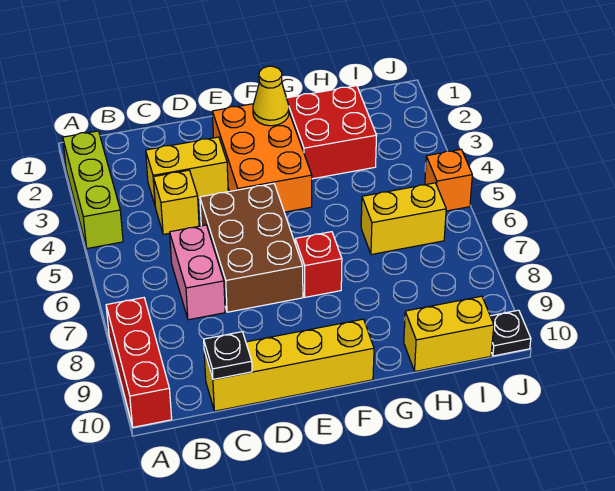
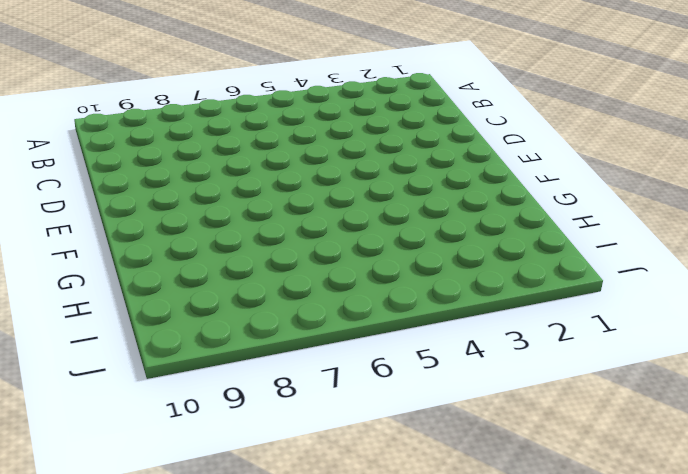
none -> lime brick A2:A4 level 1
none -> red brick A8:A10 level 1
none -> yellow brick C3:D3 level 1

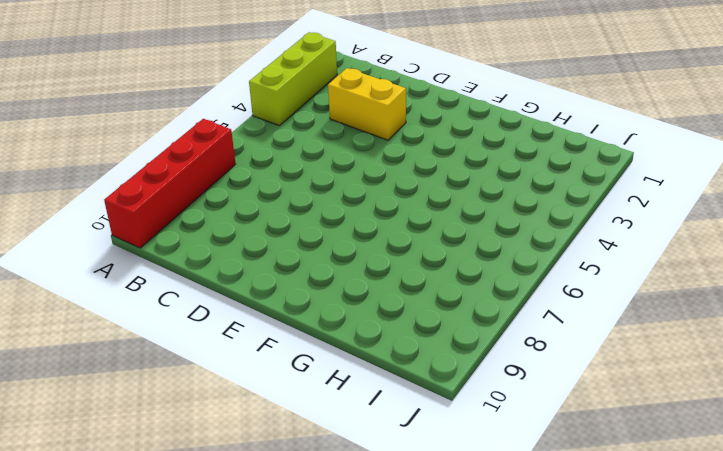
red brick A7:A10 level 1 -> red brick A8:A10 level 1
none -> yellow brick C4 level 1
none -> pink brick C6:C7 level 1
none -> yellow brick C10:F10 level 1

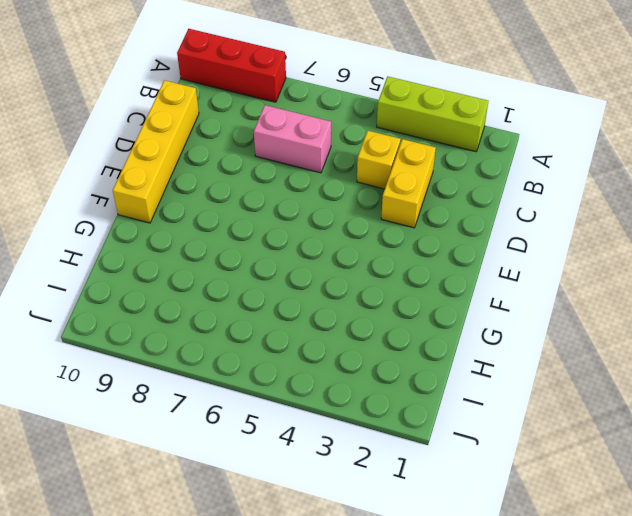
none -> brown brick D5:E7 level 1
none -> orange brick E2:F4 level 1
none -> red brick F7 level 1

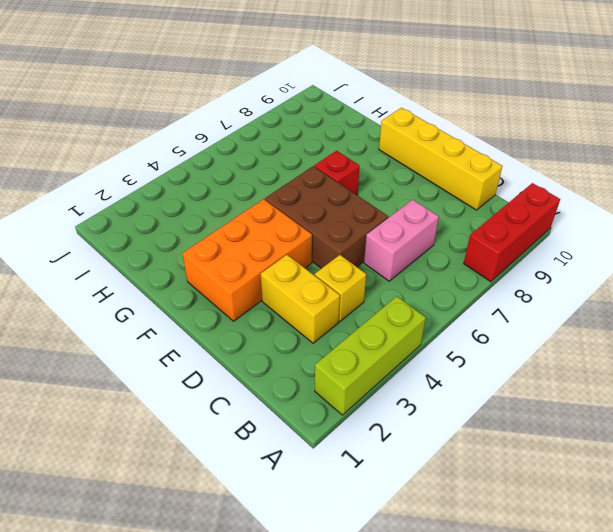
brown brick D5:F6 level 1 -> brown brick D5:E7 level 1
none -> red brick G2:H3 level 1
none -> yellow brick H6:I6 level 1
none -> yellow brick H10:I10 level 1

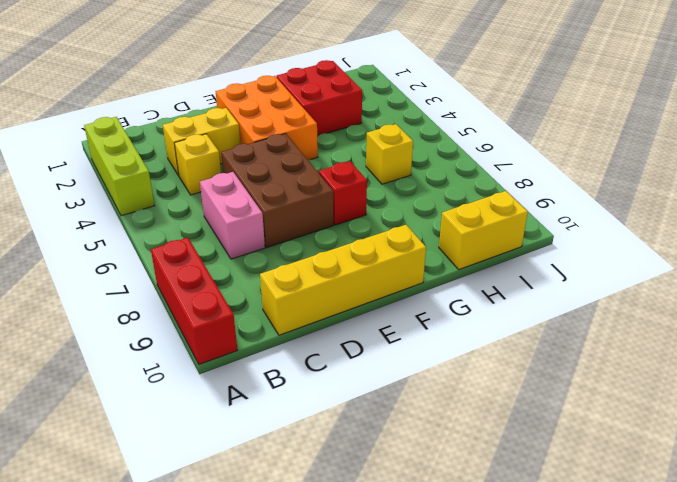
yellow brick H6 level 1 -> yellow brick H6:I6 level 1
none -> orange brick J5 level 1
none -> black plate J10 level 1
none -> black plate C10 level 2

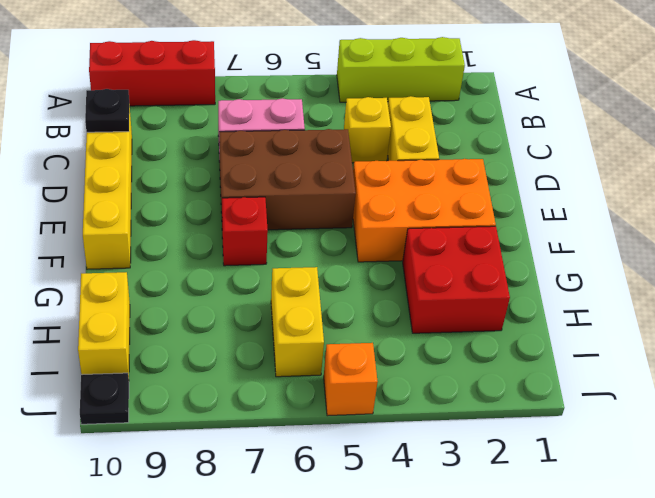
none -> yellow cone F2 level 2

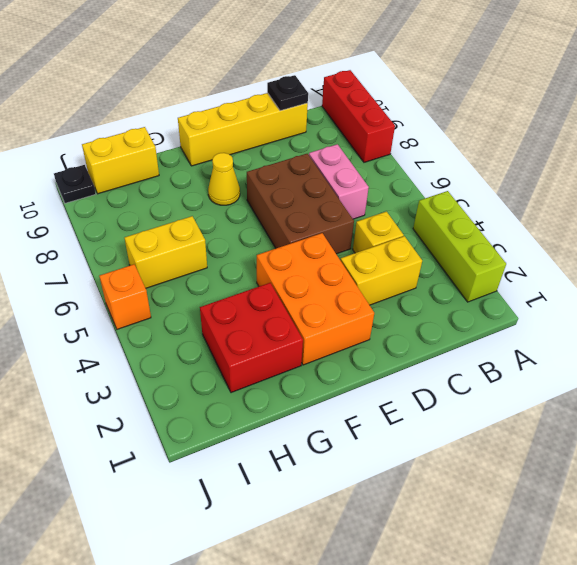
yellow cone F8 level 1 -> yellow cone F2 level 2
none -> red brick F7 level 1

